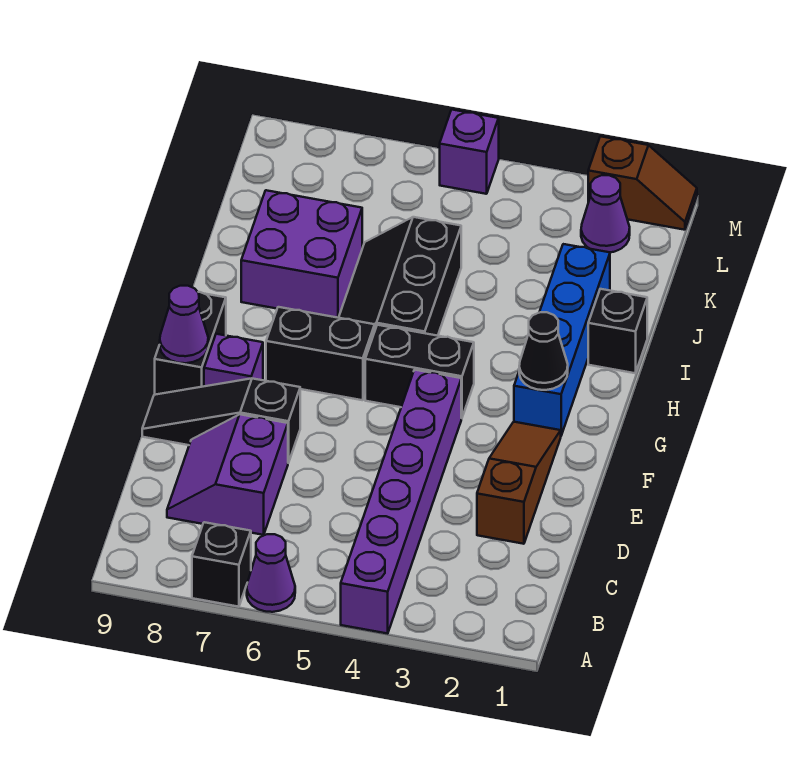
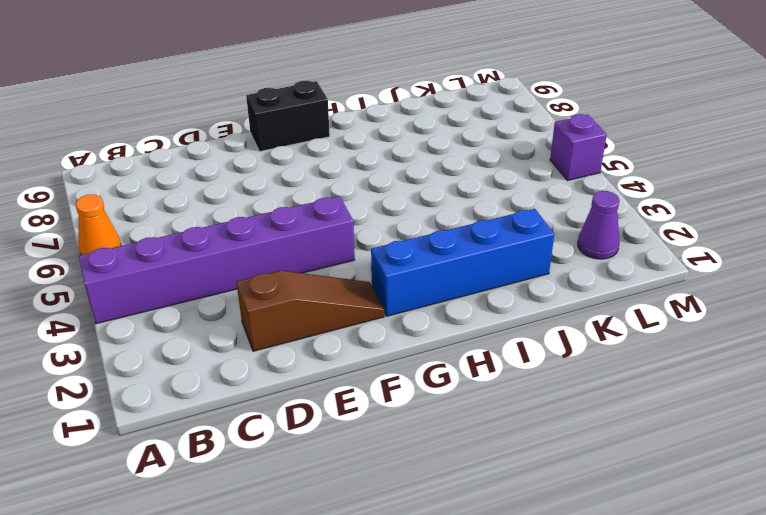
orange cone A6 level 1 -> purple cone A6 level 1
none -> black brick A7 level 1
none -> purple slope C7:D8 level 1 top 7
none -> black slope E7:E9 level 1 top 7

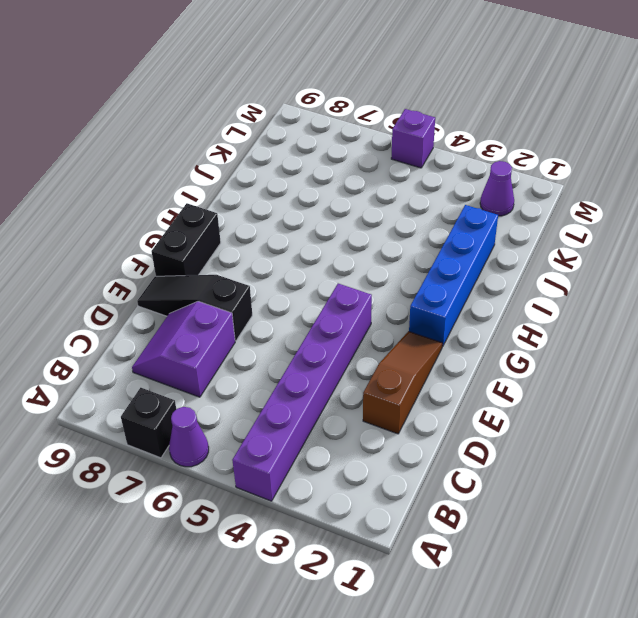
none -> purple brick F8 level 1
none -> black brick G4:G5 level 1
none -> black brick G6:G7 level 1

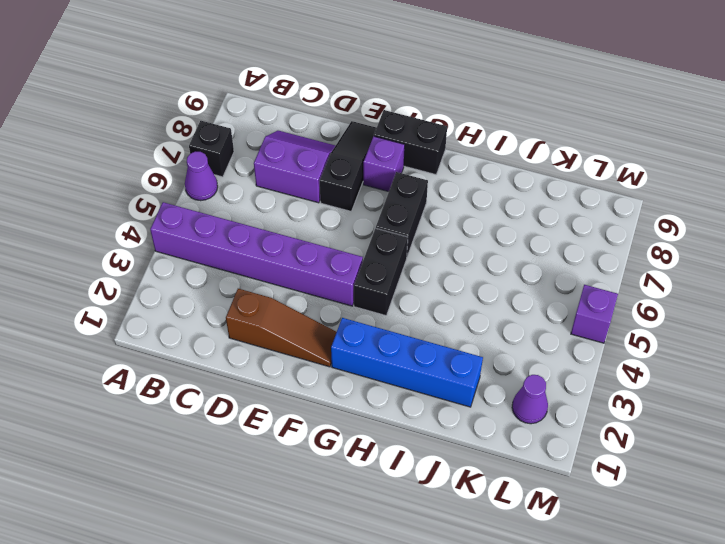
none -> black slope H5:J6 level 1 top 5
none -> black brick I1 level 1
none -> purple brick I7:J8 level 1

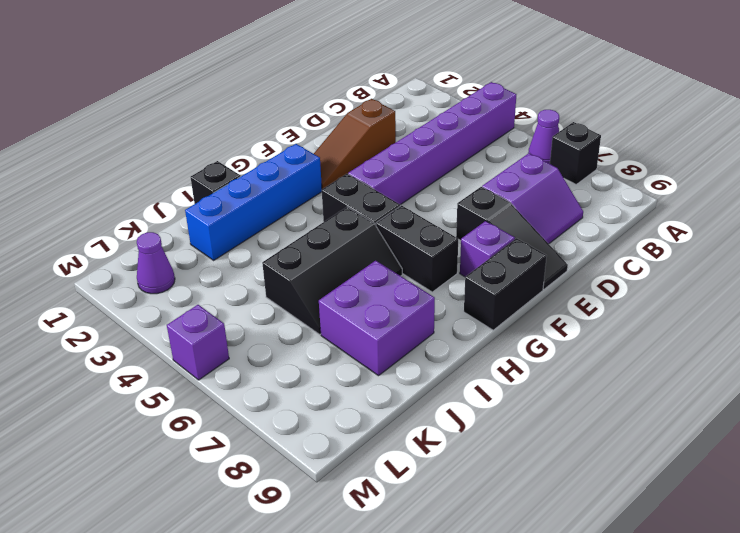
none -> brown slope M1:M2 level 1 top 2
none -> purple cone F9 level 2
none -> black cone G2 level 2

